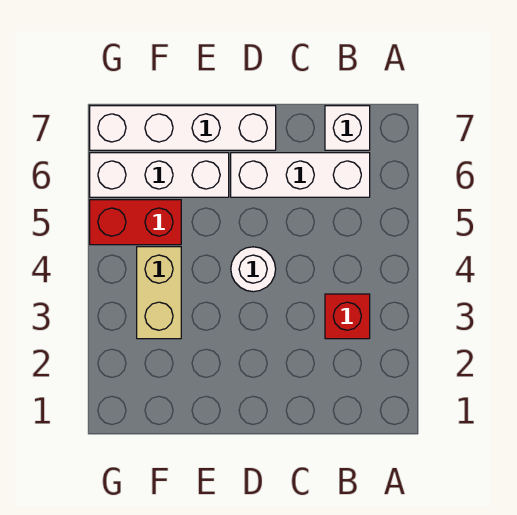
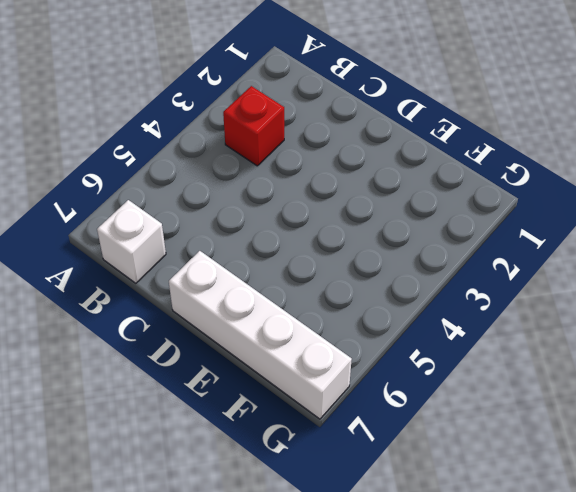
none -> white brick B6:D6 level 1
none -> white round brick D4 level 1

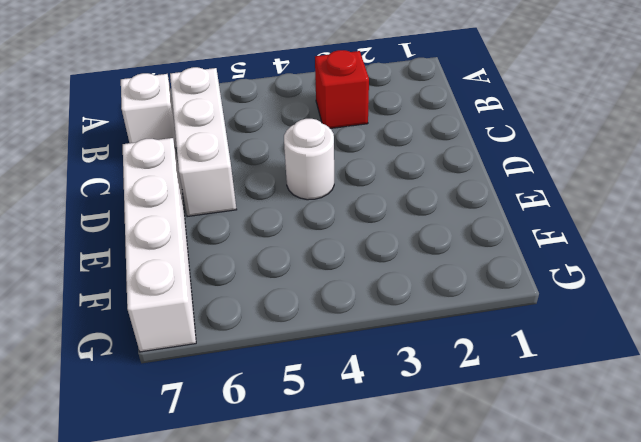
none -> white brick E6:G6 level 1
none -> tan brick F3:F4 level 1

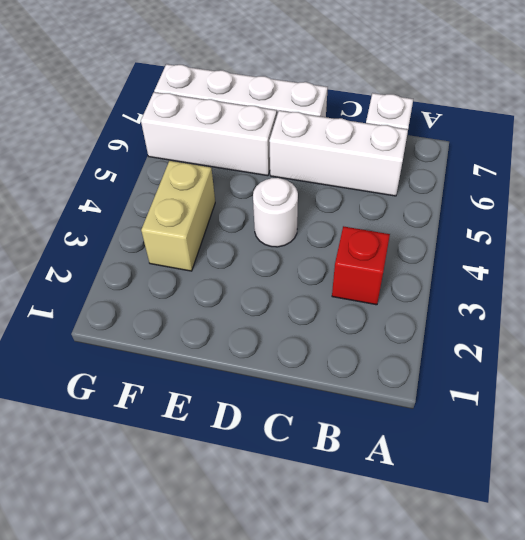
none -> red brick F5:G5 level 1

